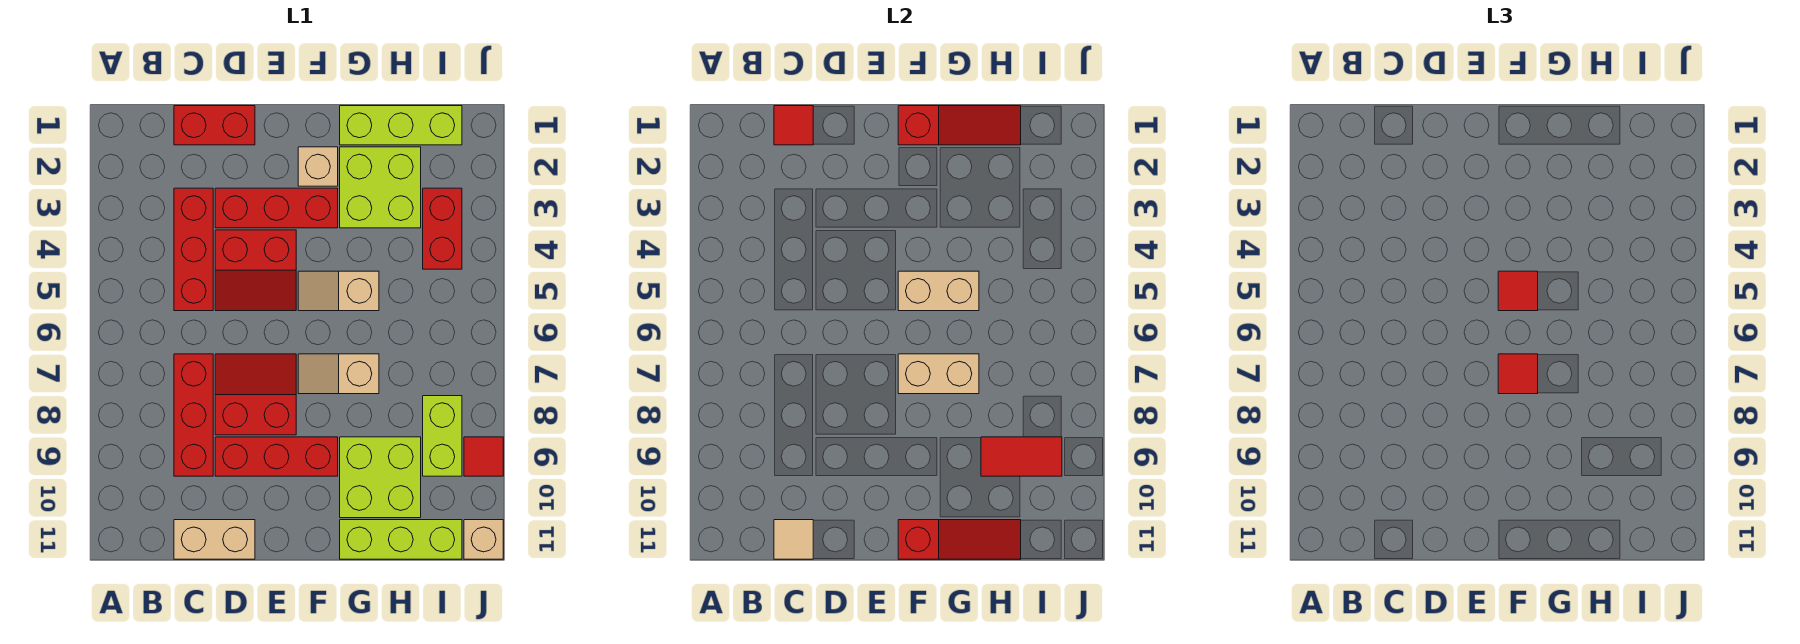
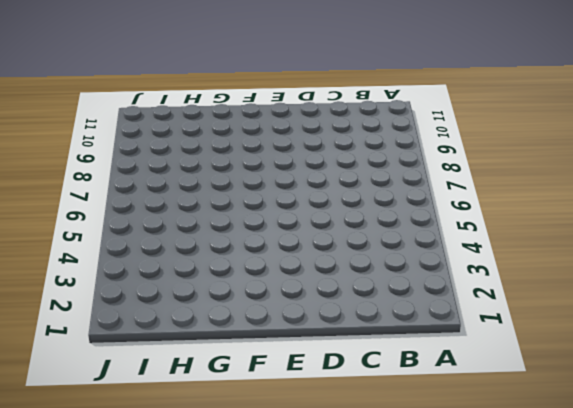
none -> red brick C1:D1 level 1
none -> red brick C3:C5 level 1
none -> red brick C7:C9 level 1

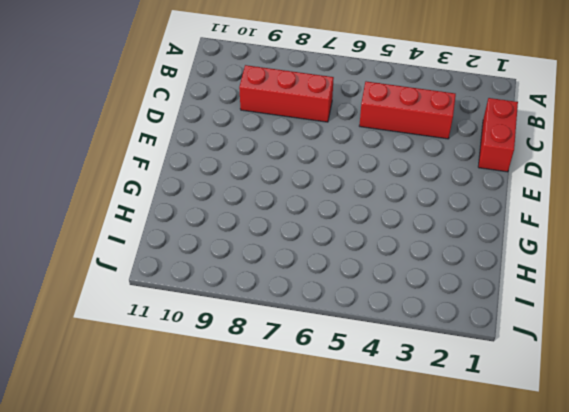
none -> tan brick C11:D11 level 1
none -> red brick D3:F3 level 1
none -> red slope D4:E5 level 1 top 4

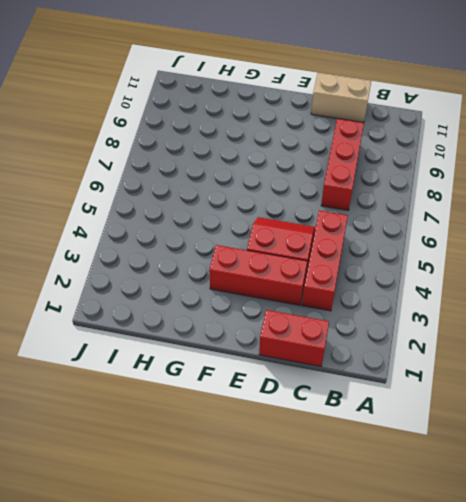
none -> red slope D7:E8 level 1 top 8
none -> red brick D9:F9 level 1
none -> tan brick F2 level 1

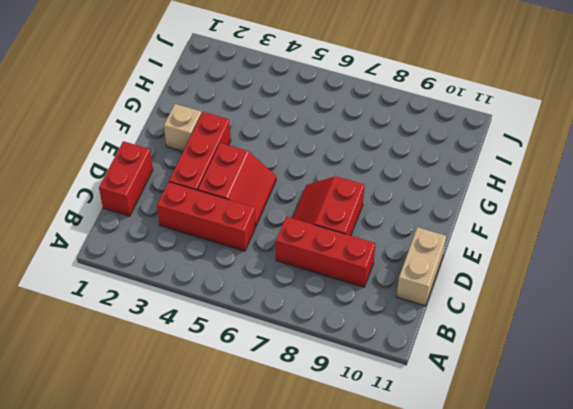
none -> red brick D9:F9 level 1
none -> tan slope F5:G5 level 1 top G
none -> tan slope F7:G7 level 1 top G

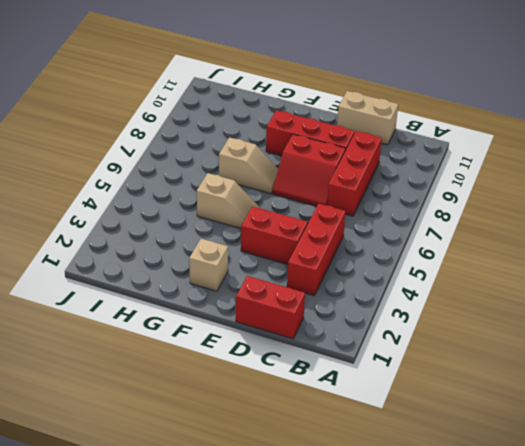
none -> red brick D3:F3 level 1
none -> lime brick G1:I1 level 1
none -> lime brick G2:H3 level 1

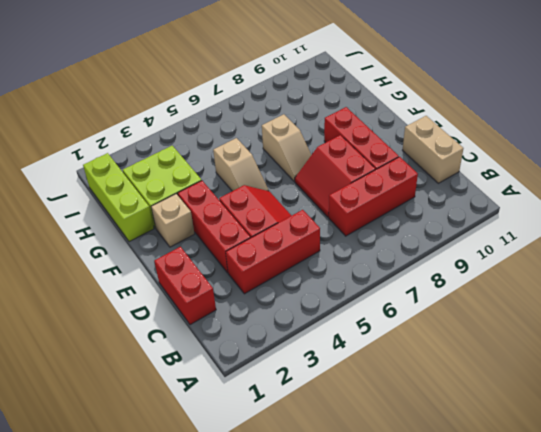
none -> lime brick G9:H10 level 1
none -> lime brick G11:I11 level 1
none -> red brick I3:I4 level 1

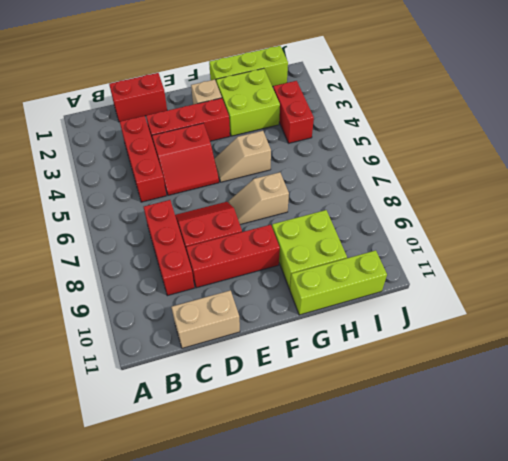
none -> lime brick I8:I9 level 1
none -> red tile J9 level 1
none -> tan brick J11 level 1

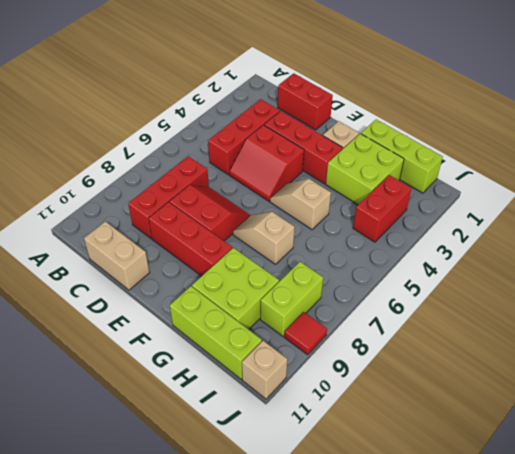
none -> red tile C1 level 2
none -> tan tile C11 level 2
none -> red slope F1:H1 level 2 top F

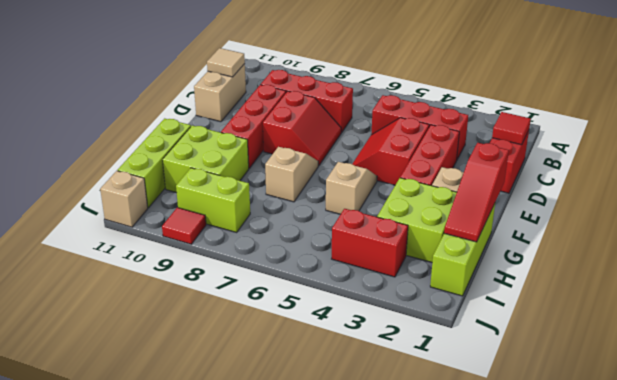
none -> tan brick F5:G5 level 2
none -> tan brick F7:G7 level 2
none -> red slope F11:H11 level 2 top F

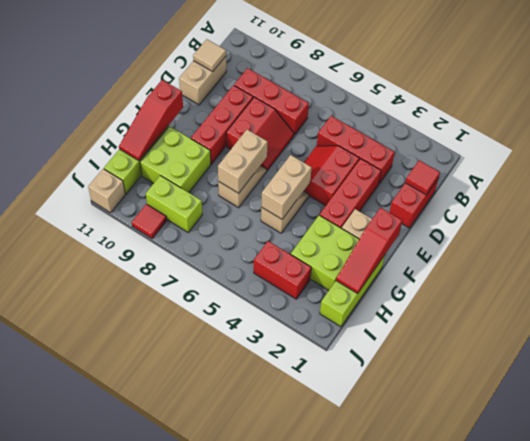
none -> red tile H9:I9 level 2
none -> red tile F5 level 3
none -> red tile F7 level 3

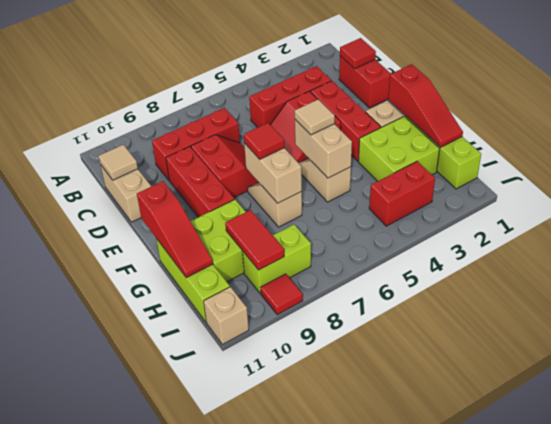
tan tile F5 level 3 -> red tile F5 level 3

